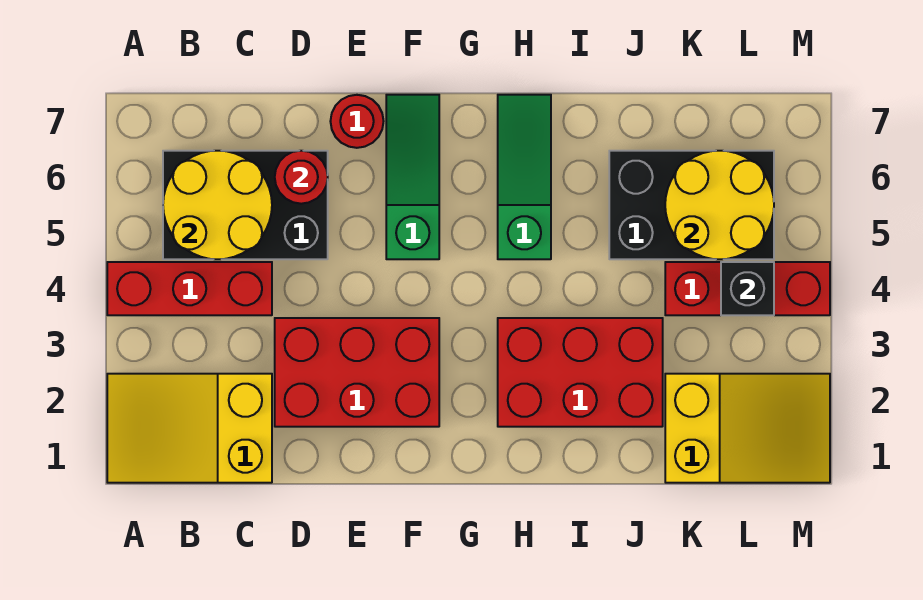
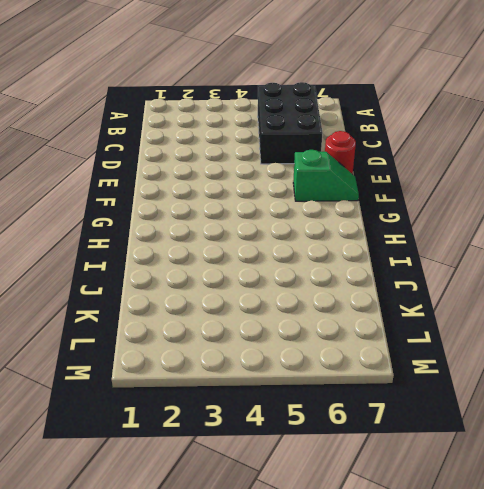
green slope F6:F7 level 1 top 6 -> green slope F5:F7 level 1 top 5
none -> yellow slope A1:C2 level 1 top C
none -> red brick A4:C4 level 1
none -> red brick D2:F3 level 1

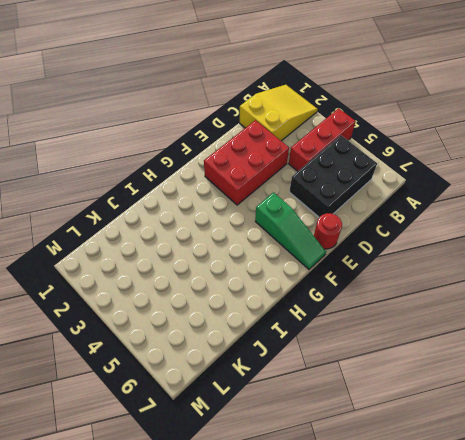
none -> red brick H2:J3 level 1
none -> green slope H5:H7 level 1 top 5
none -> black brick J5:L6 level 1

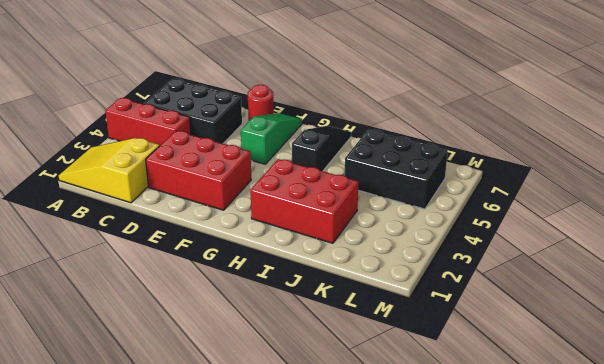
black slope H5:H7 level 1 top 5 -> green slope H5:H7 level 1 top 5
none -> yellow slope K1:M2 level 1 top K
none -> red brick K4:M4 level 1
none -> yellow round brick B5:C6 level 2

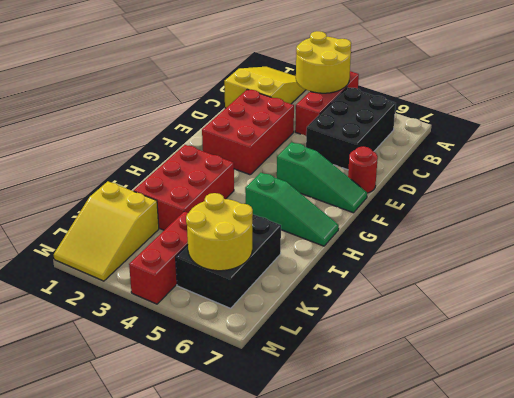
yellow round brick A3:B4 level 2 -> yellow round brick B5:C6 level 2
none -> red round brick D6 level 2
none -> black brick L4 level 2

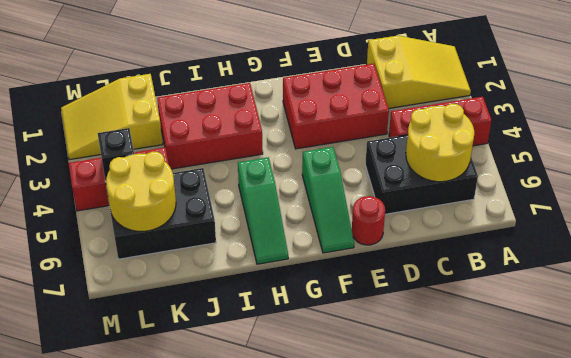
none -> red round brick D6 level 2

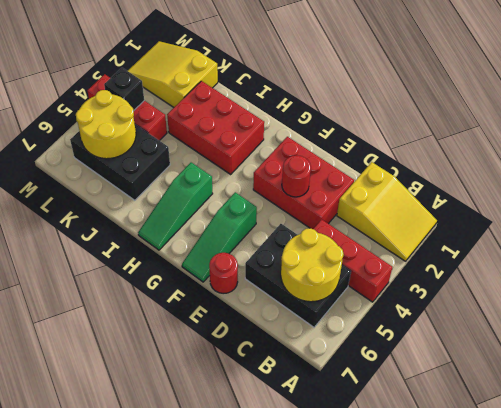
red round brick E3 level 2 -> red round brick D6 level 2

